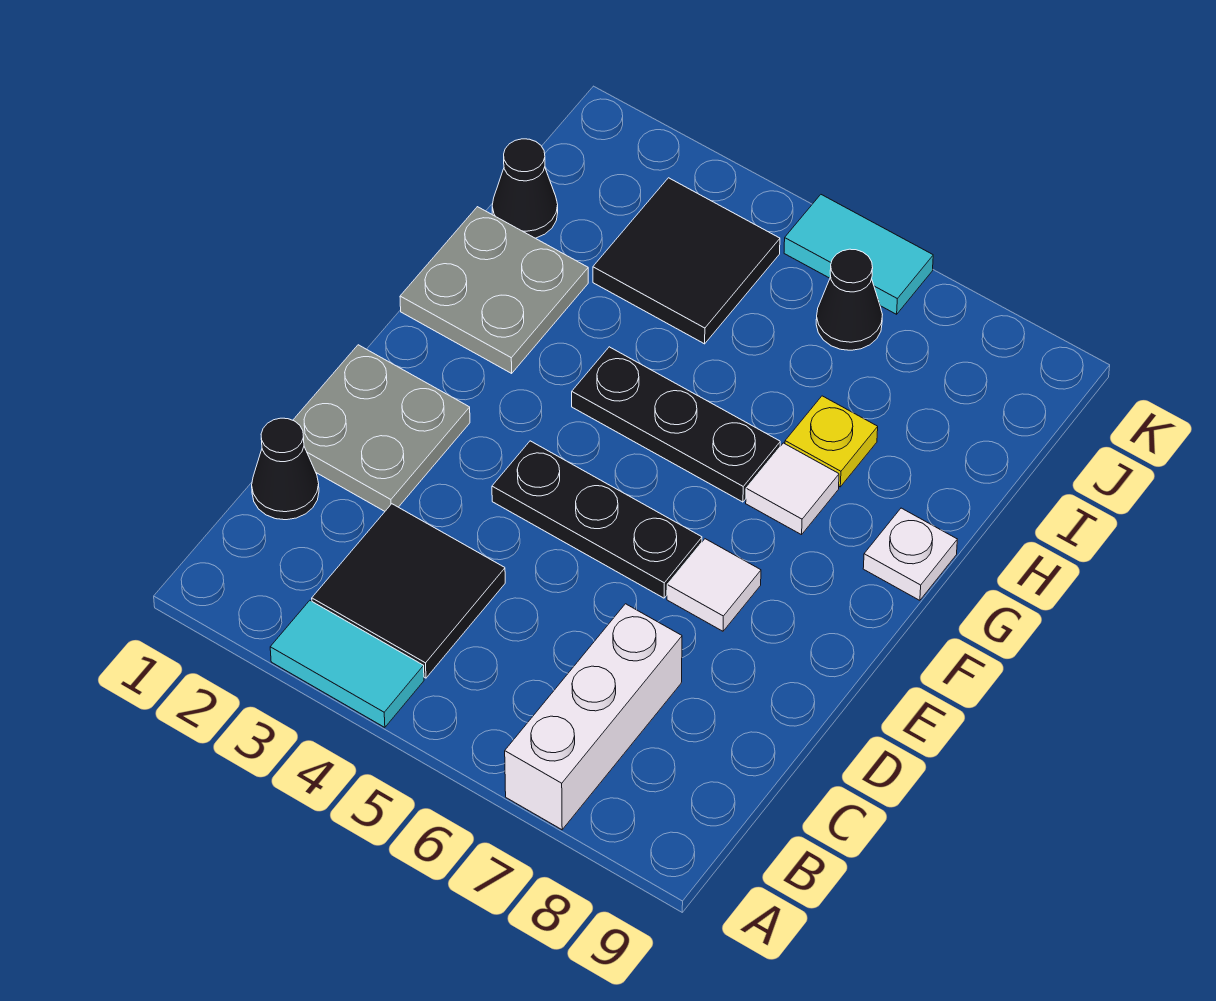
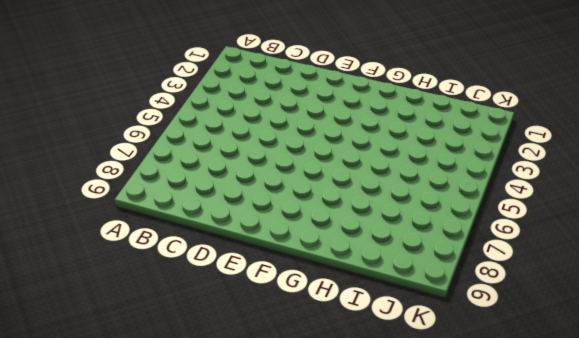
none -> cyan tile A3:A4 level 1
none -> white brick A7:C7 level 1
none -> black tile B3:C4 level 1

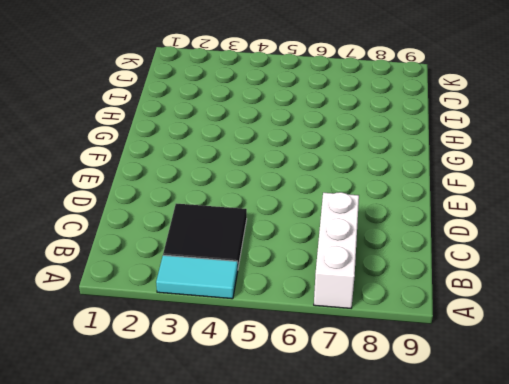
none -> black cone C1 level 1
none -> grey plate D1:E2 level 1
none -> black plate E4:E6 level 1

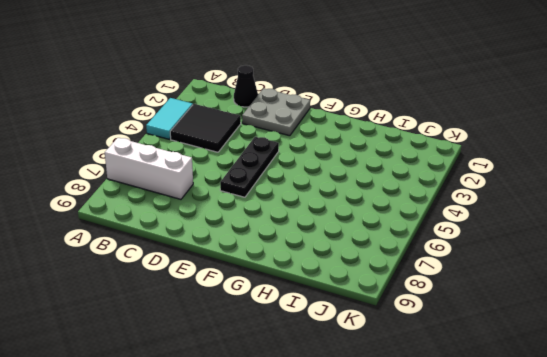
none -> white tile E7 level 1
none -> grey plate G1:H2 level 1
none -> black plate G4:G6 level 1

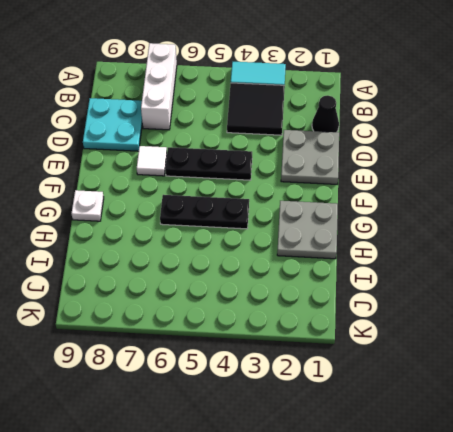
cyan plate C8:D9 level 1 -> none
none -> white tile G7 level 1
none -> yellow plate H7 level 1
none -> black cone I1 level 1

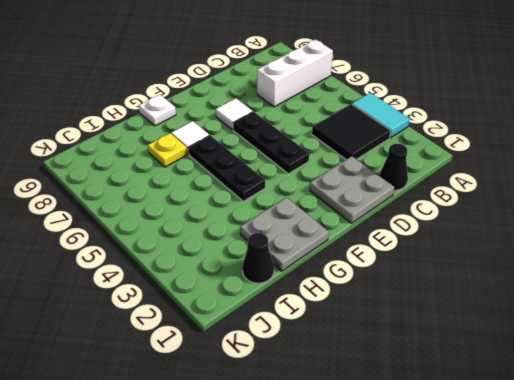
none -> black tile I3:J4 level 1
none -> black cone J6 level 1
none -> cyan tile K5:K6 level 1

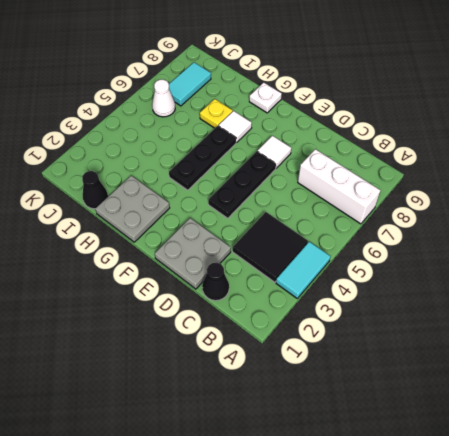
white cone J6 level 1 -> black cone J6 level 1
cyan tile J7:J8 level 1 -> cyan tile K5:K6 level 1
none -> black tile I3:J4 level 1

